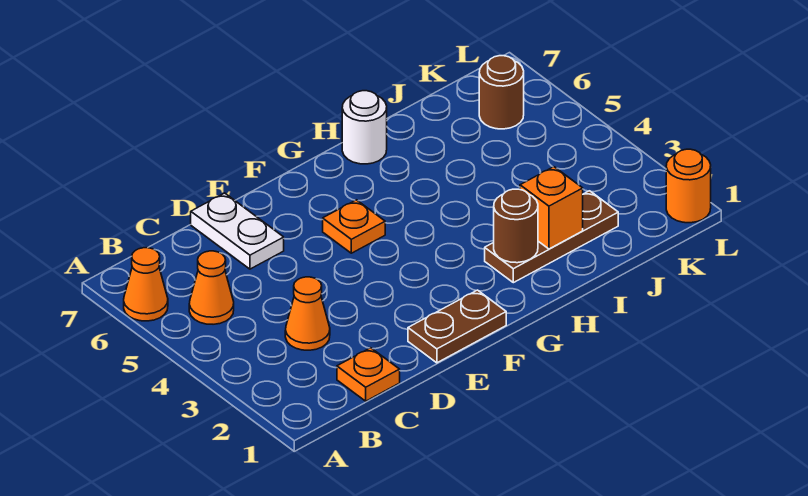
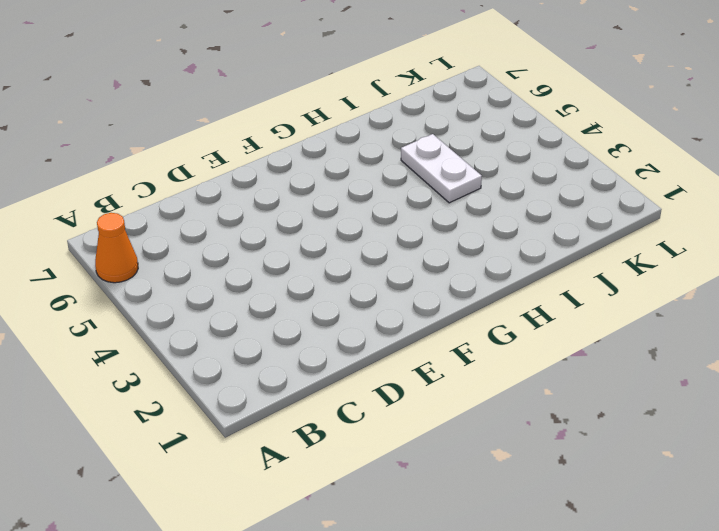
white plate I4:I5 level 1 -> white plate D6:D7 level 1
none -> orange cone B5 level 1
none -> orange plate C1 level 1
none -> orange cone C3 level 1

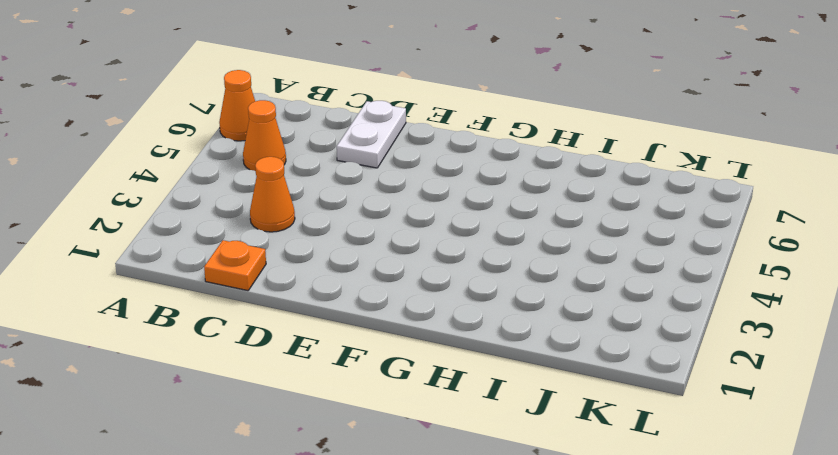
none -> brown plate E1:F1 level 1
none -> orange plate F5 level 1
none -> brown plate H2:J2 level 1

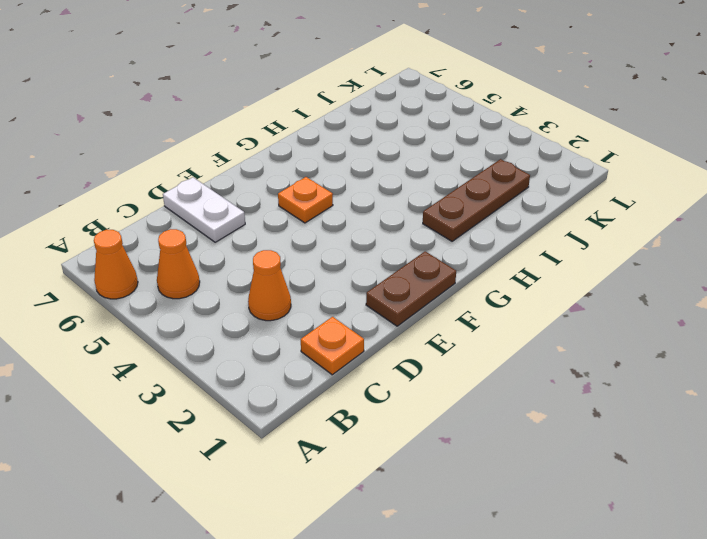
none -> white round brick H7 level 1
none -> brown round brick K6 level 1
none -> orange round brick L1 level 1

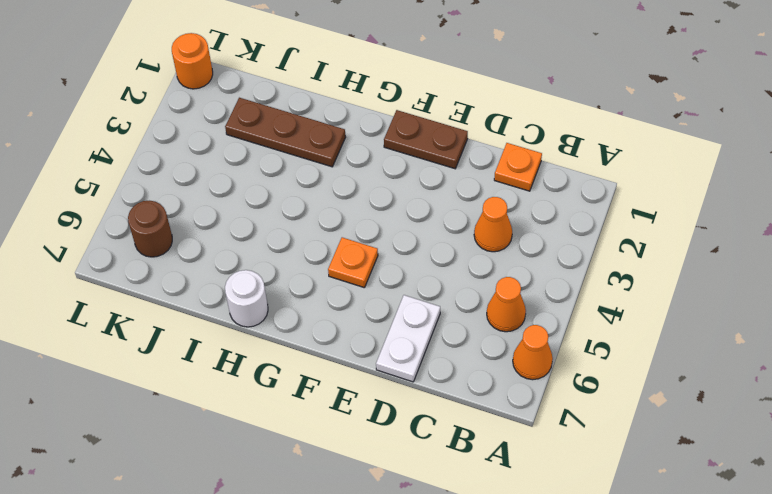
none -> brown round brick H2 level 2
none -> orange brick I2 level 2

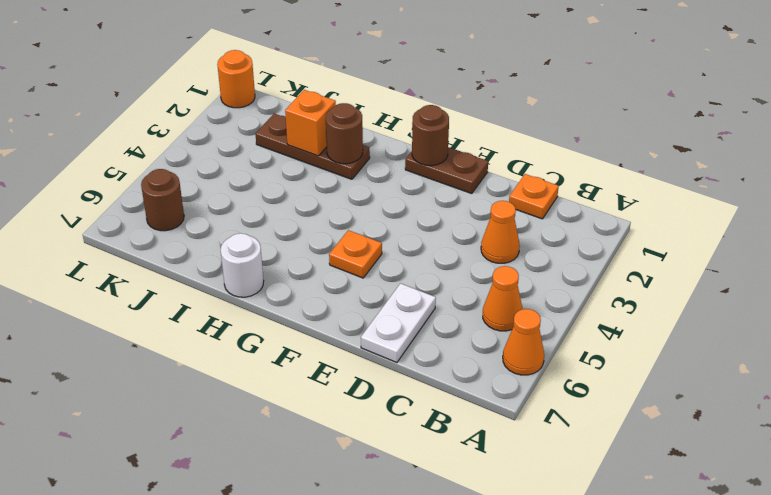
brown round brick F1 level 2 -> none

